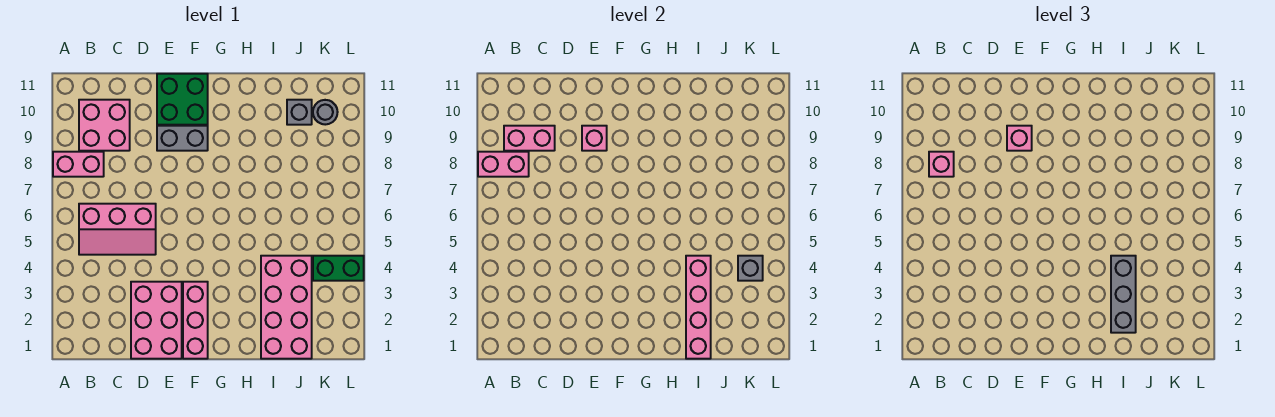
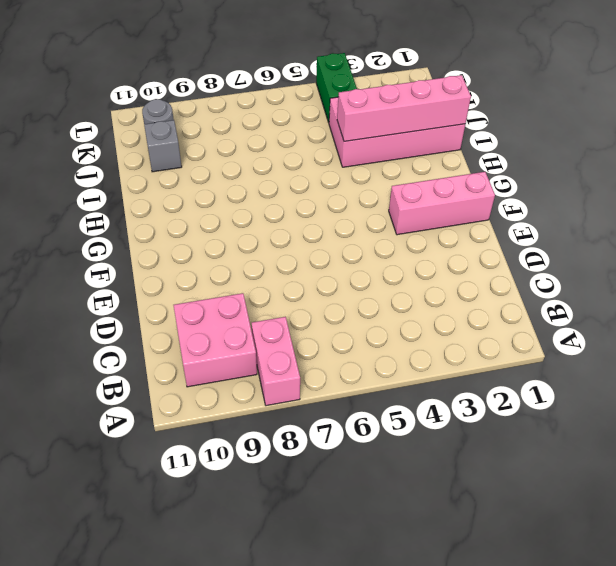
none -> pink slope B5:D6 level 1 top 6
none -> pink brick D1:E3 level 1
none -> grey brick E9:F9 level 1

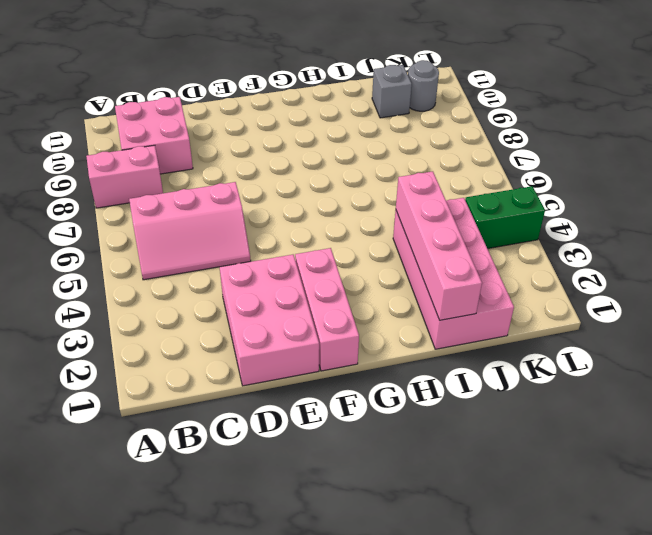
none -> grey brick E9:F9 level 1
none -> green brick E10:F11 level 1
none -> pink brick A8:B8 level 2

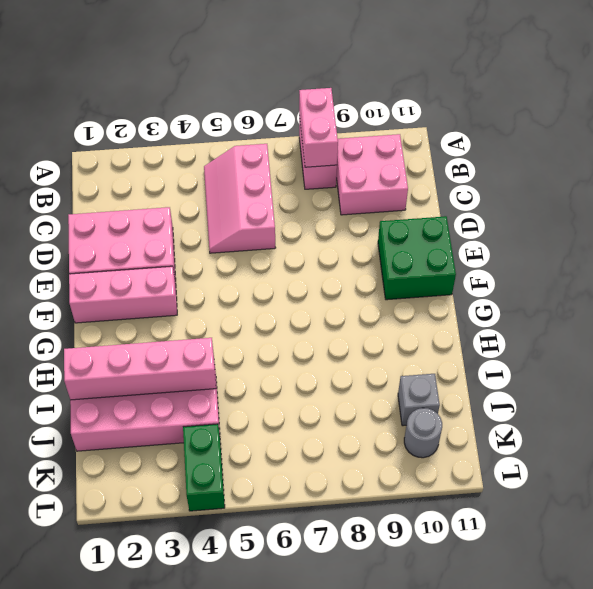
none -> grey brick E9:F9 level 1
none -> pink brick B9:C9 level 2
none -> pink brick E9 level 2

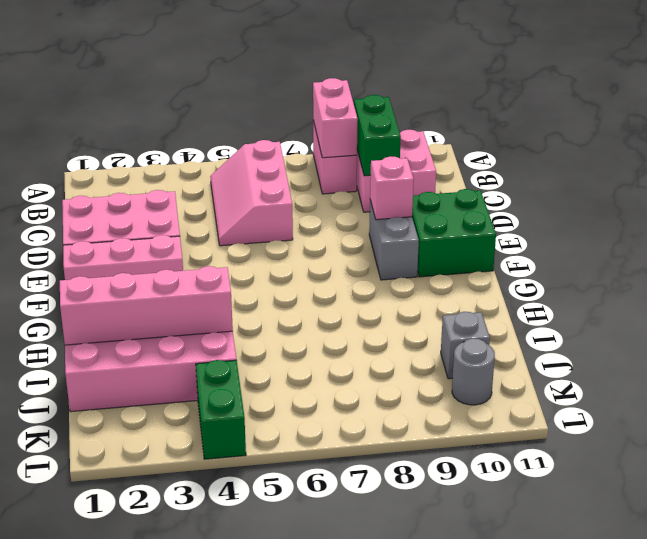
green brick B9:C9 level 2 -> pink brick B9:C9 level 2
none -> grey brick K4 level 2
none -> pink brick B8 level 3
none -> pink brick E9 level 3

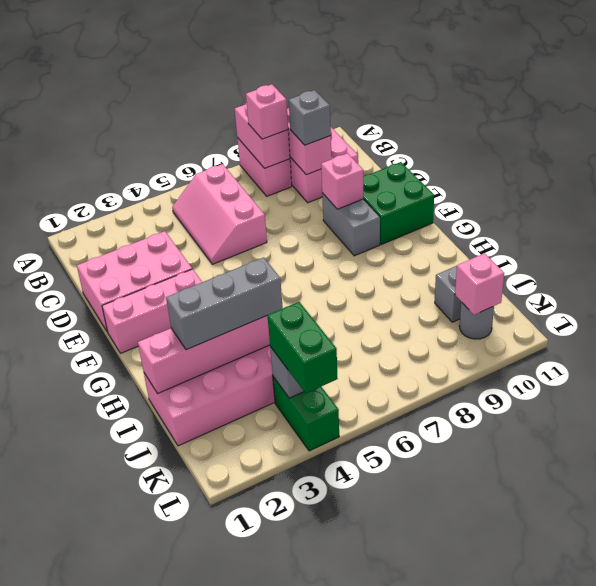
grey brick C9 level 3 -> none
green brick K4:L4 level 3 -> none
pink brick K10 level 2 -> pink brick E9 level 3

